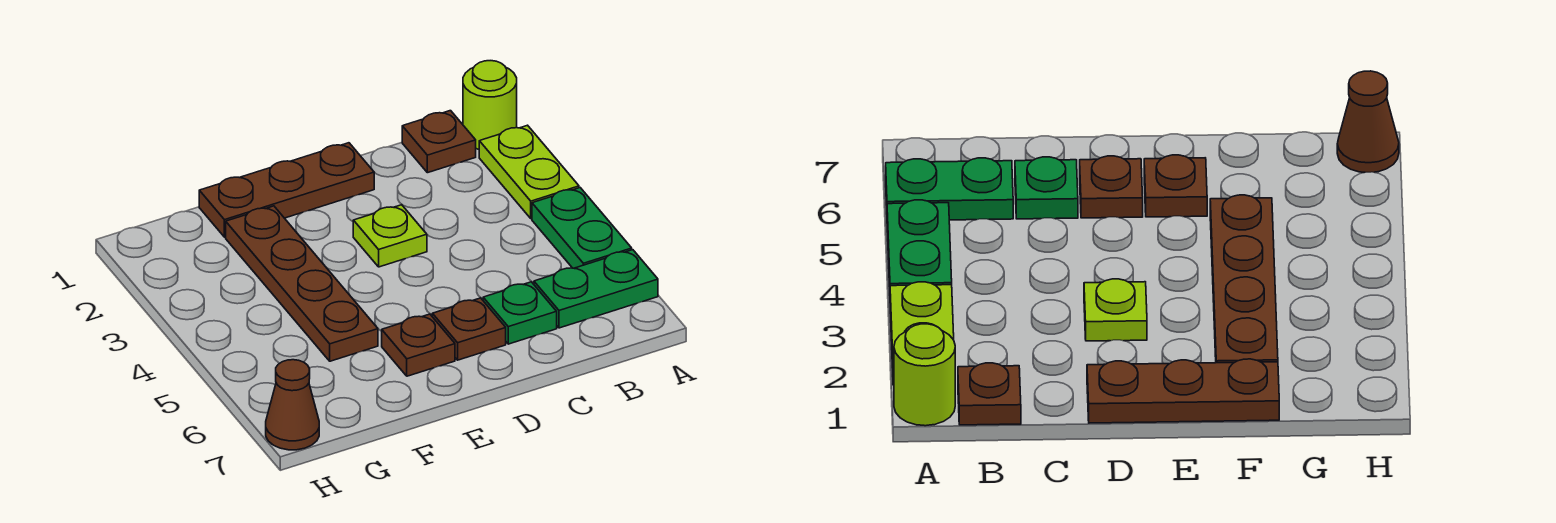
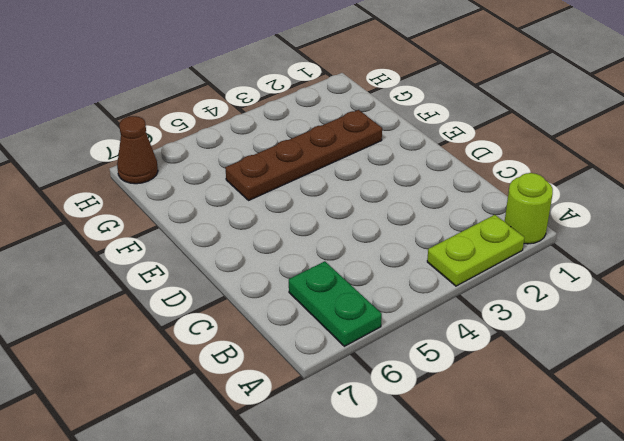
none -> green plate A4:A5 level 1
none -> brown plate B1 level 1
none -> green plate C6 level 1

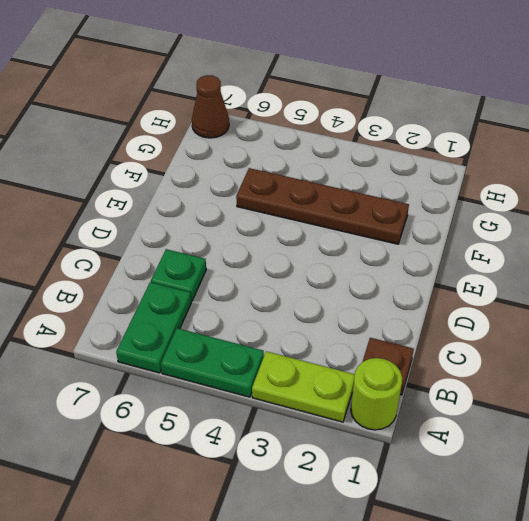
none -> brown plate D1:F1 level 1
none -> lime plate D3 level 1
none -> brown plate D6 level 1

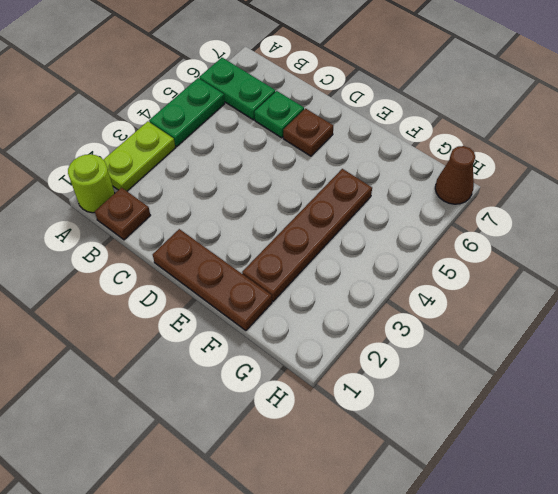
none -> lime plate D3 level 1
none -> brown plate E6 level 1

